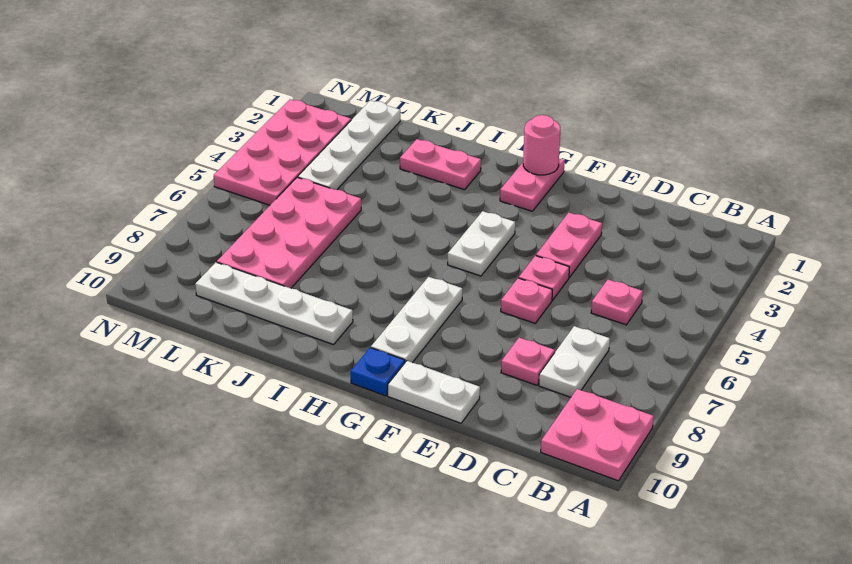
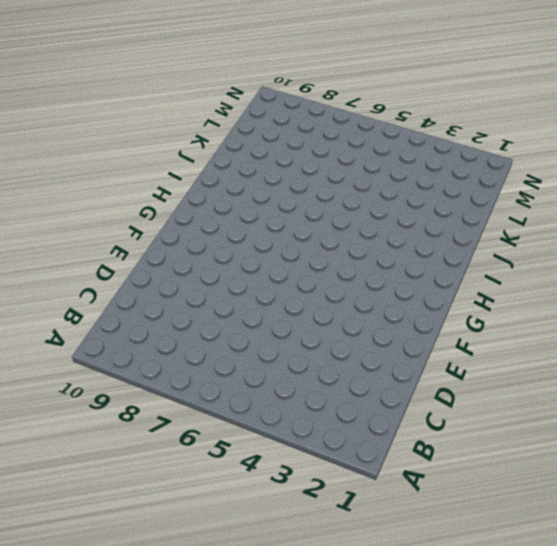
none -> pink plate A9:B10 level 1
none -> pink plate C5 level 1
none -> white plate C7:C8 level 1

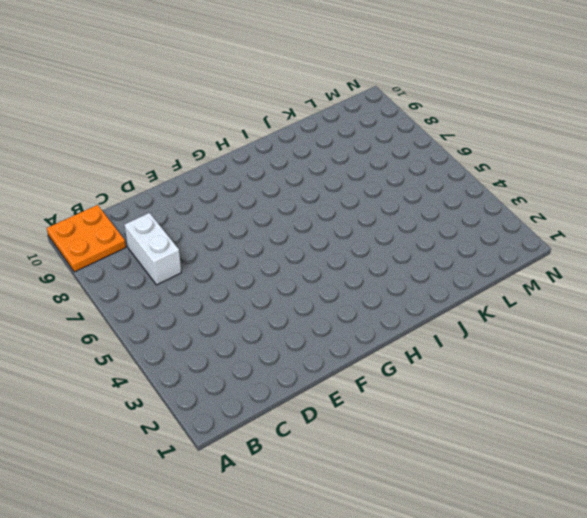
orange plate A9:B10 level 1 -> pink plate A9:B10 level 1
white brick C7:C8 level 1 -> white plate C7:C8 level 1
none -> pink plate C5 level 1
none -> pink plate D8 level 1
none -> pink plate E3:E4 level 1

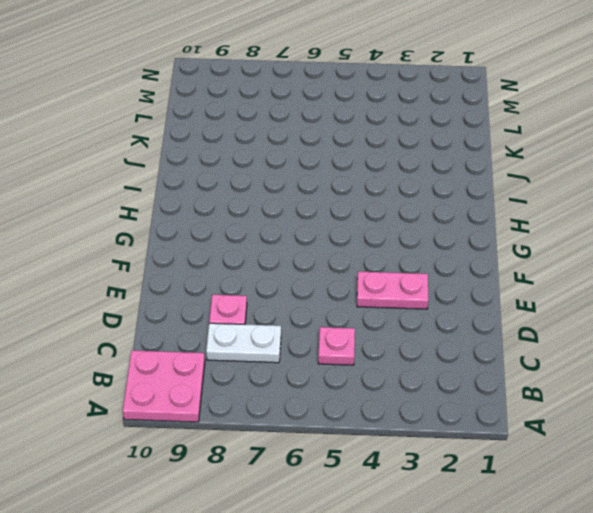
none -> pink plate E5 level 1
none -> pink plate E6 level 1
none -> white plate E10:F10 level 1

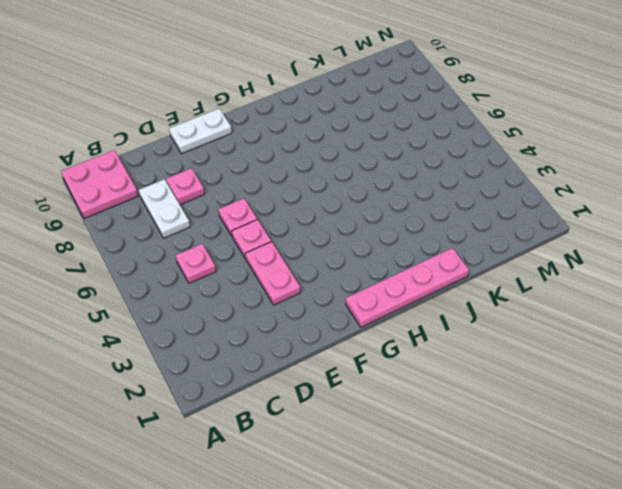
pink plate G1:J1 level 1 -> pink plate G1:G2 level 1
none -> white plate G4:G5 level 1
none -> white plate G7:G9 level 1
none -> blue plate G10 level 1

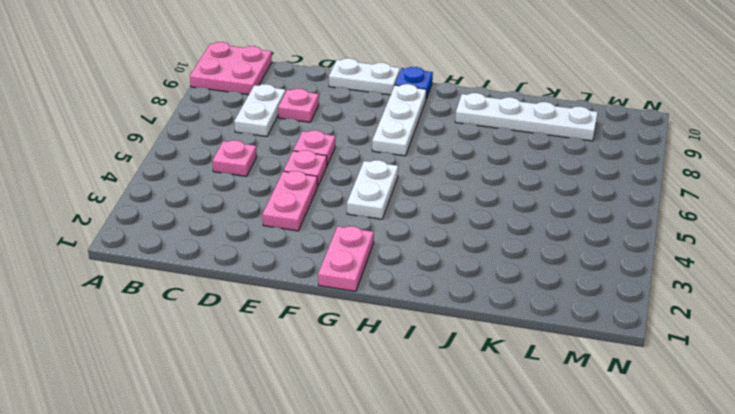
none -> pink plate I2:J2 level 1
none -> pink plate K5:L8 level 1
none -> white plate L1:L4 level 1

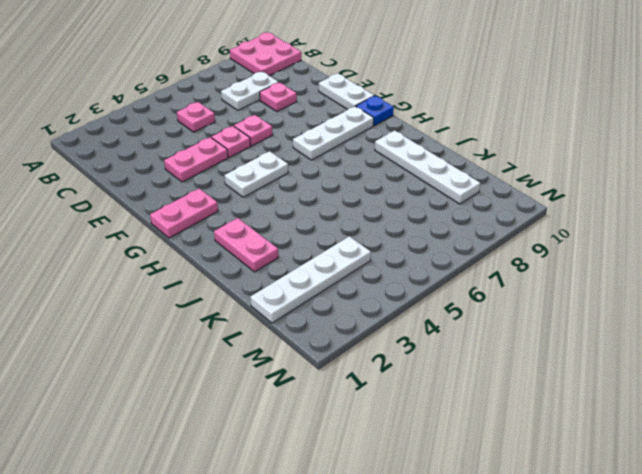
none -> pink plate K5:L8 level 1
none -> pink plate M2:N5 level 1
none -> pink round brick G1 level 2

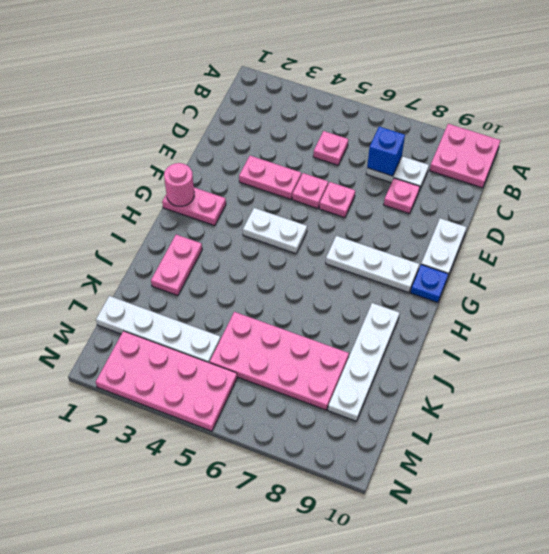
blue brick C7 level 2 -> none

